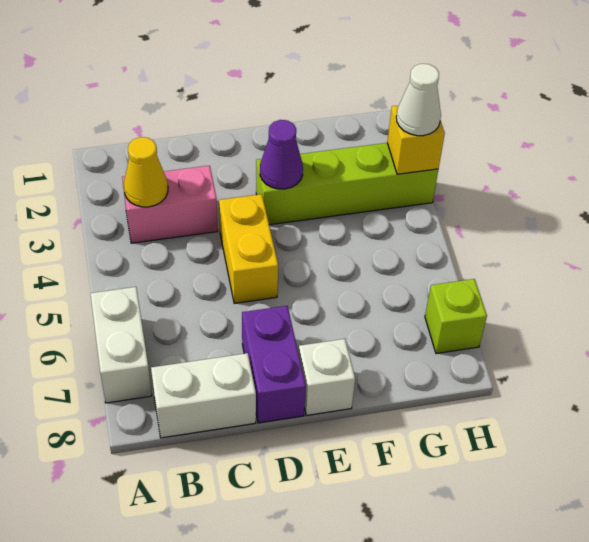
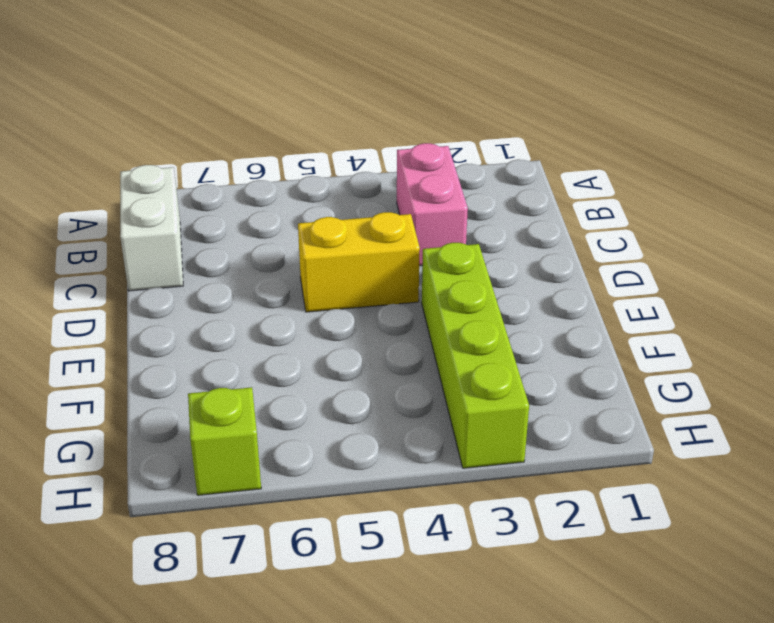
none -> white brick A6:A7 level 1
none -> purple brick D7:D8 level 1
none -> white brick E8 level 1

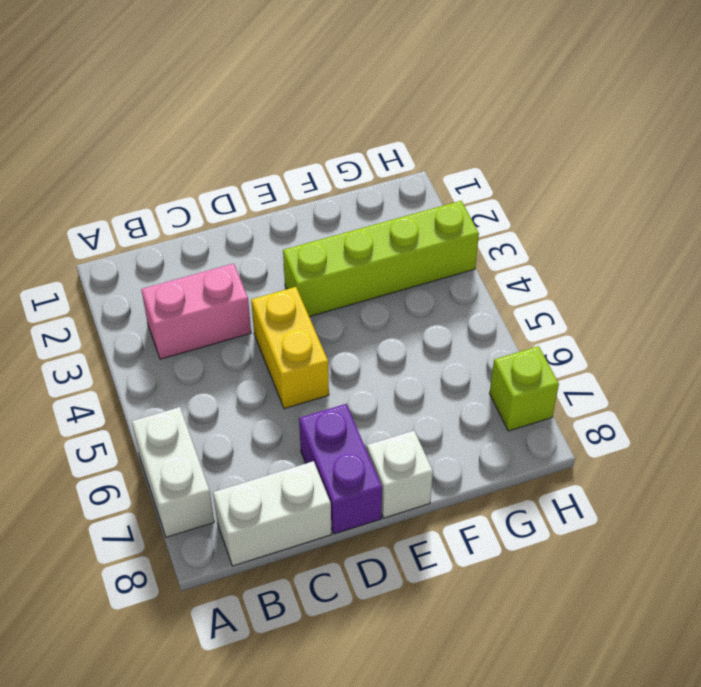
none -> yellow cone B3 level 2
none -> purple cone E3 level 2
none -> yellow brick H3 level 2

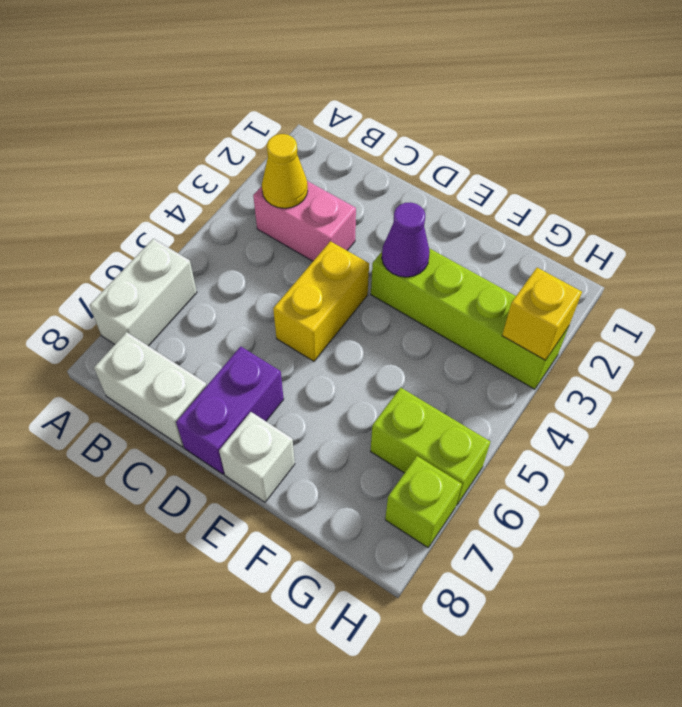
lime brick G6:H6 level 1 -> none
none -> white cone H3 level 3

